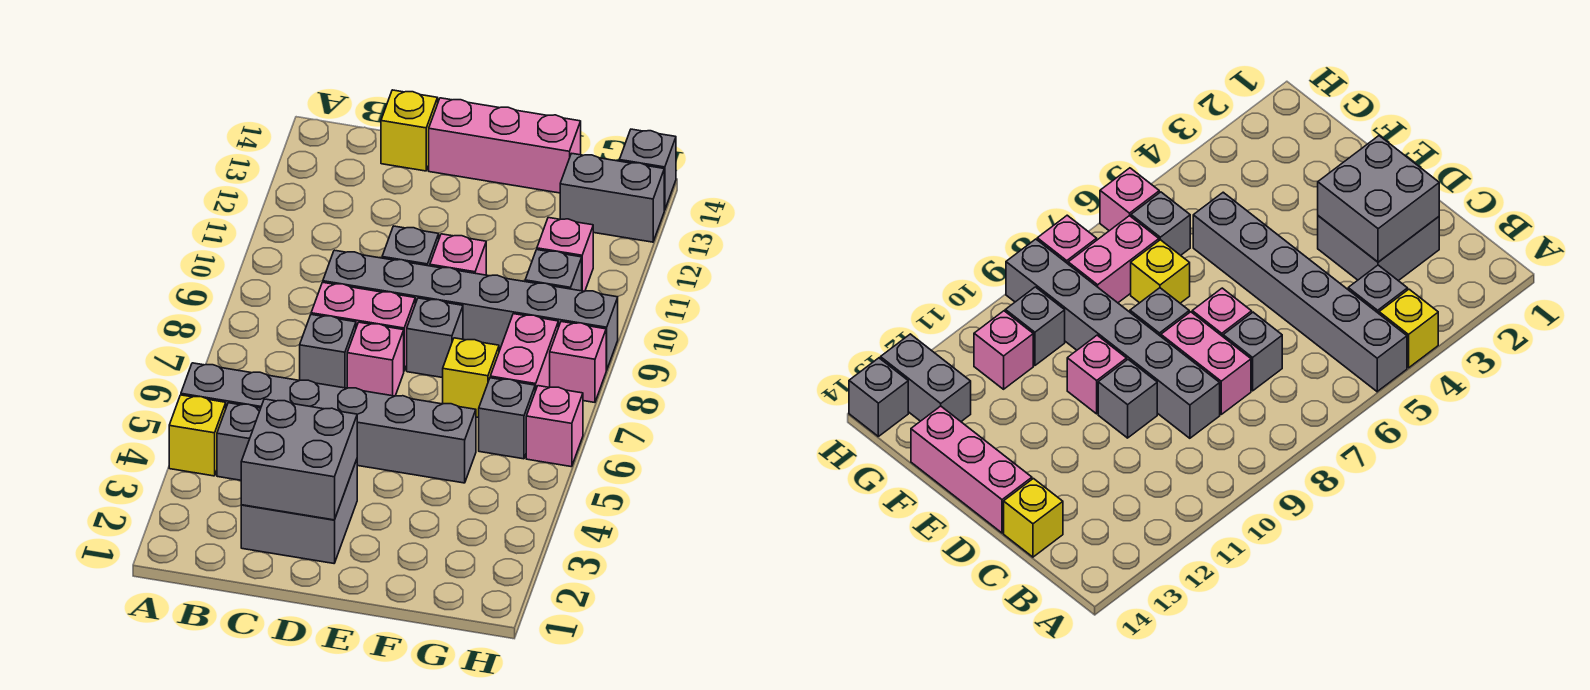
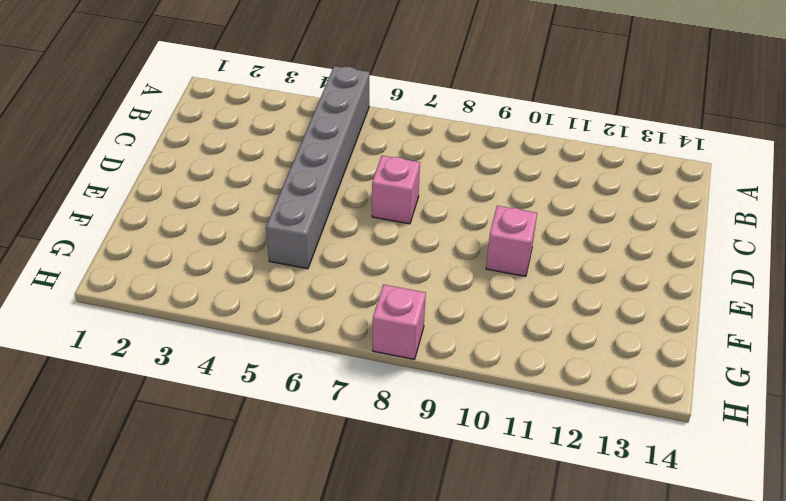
none -> yellow brick A4 level 1
none -> grey brick B4 level 1
none -> grey brick C2:D3 level 1

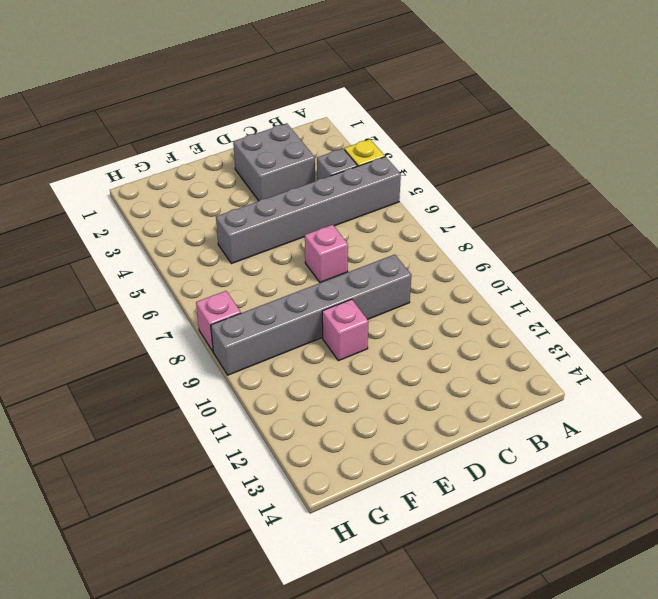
none -> grey brick C7 level 1
none -> pink brick C8:D8 level 1
none -> yellow brick C14 level 1

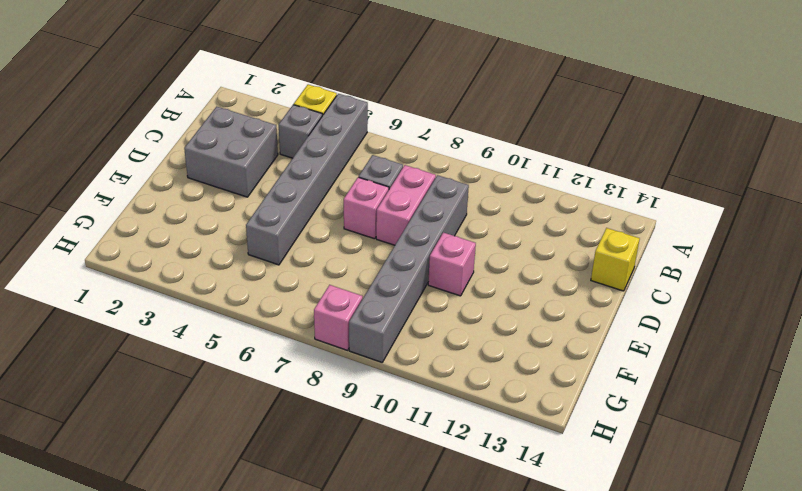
none -> grey brick D10 level 1
none -> pink brick D14:F14 level 1
none -> grey brick E8 level 1

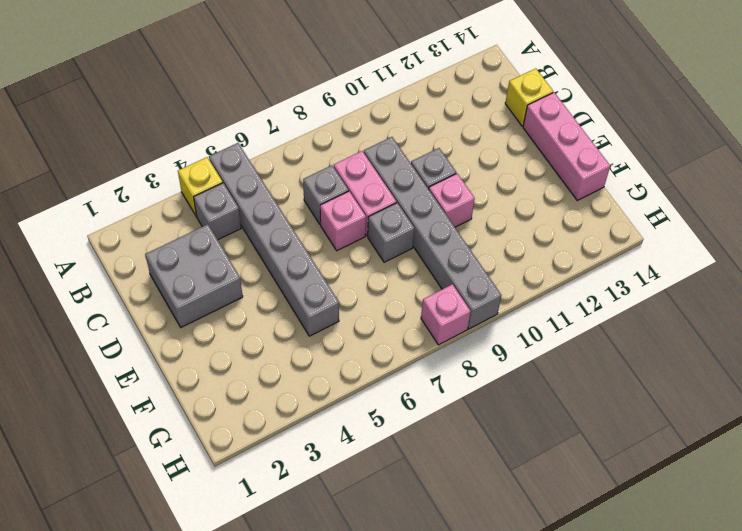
none -> yellow brick F7 level 1
none -> grey brick G6 level 1
none -> pink brick G7:G8 level 1

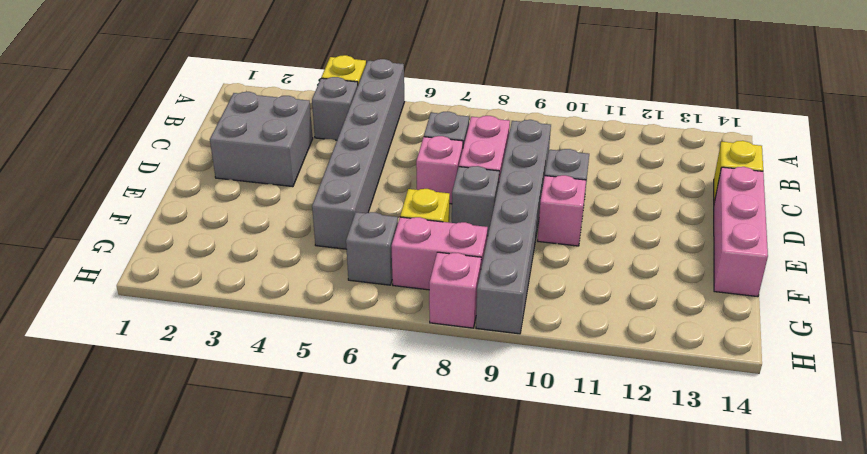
none -> grey brick G10 level 1
none -> pink brick G11 level 1
none -> grey brick G13:H13 level 1

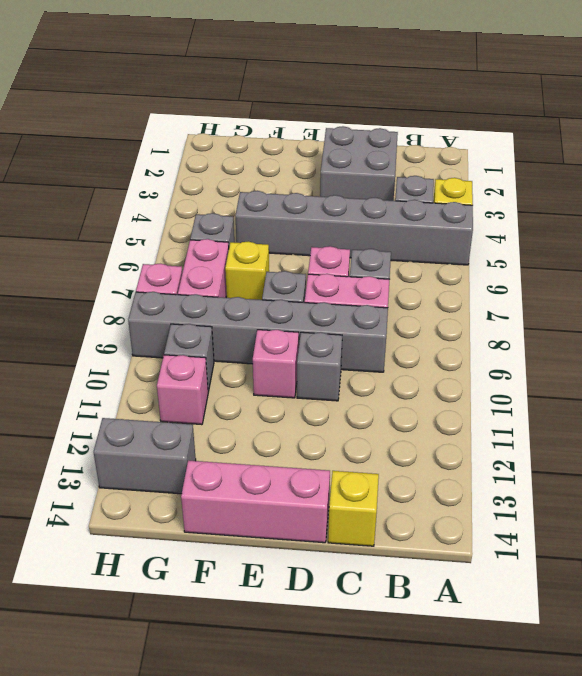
none -> pink brick H6 level 1
none -> grey brick H14 level 1
none -> grey brick C2:D3 level 2

